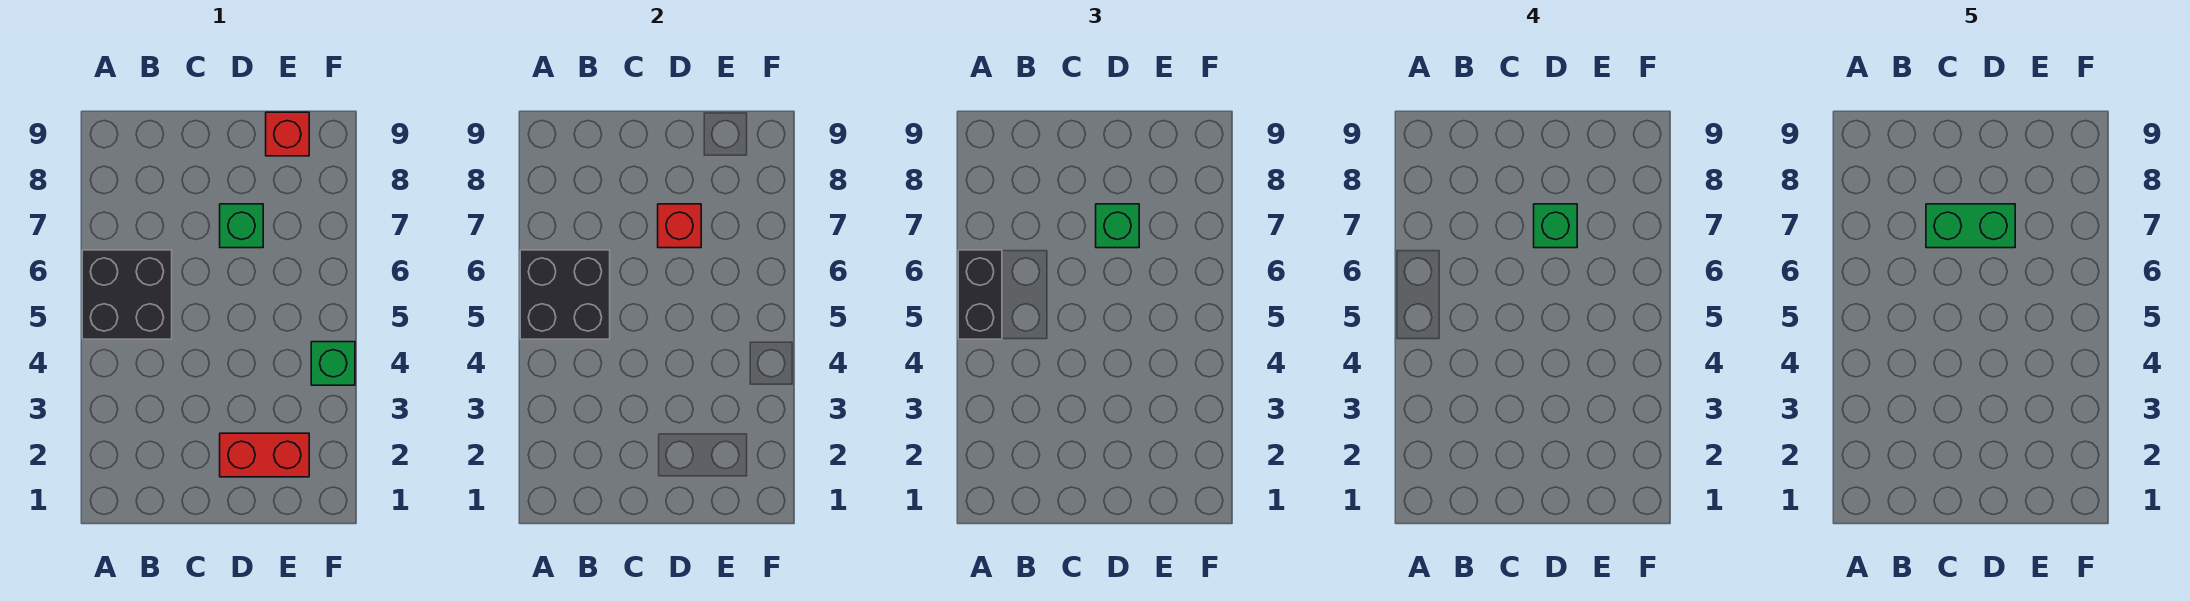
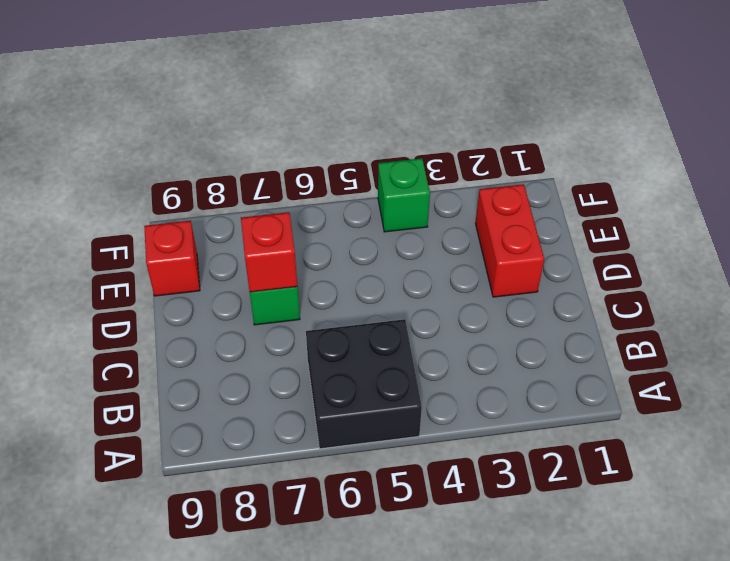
none -> black brick A5:B6 level 2
none -> black brick A5:A6 level 3

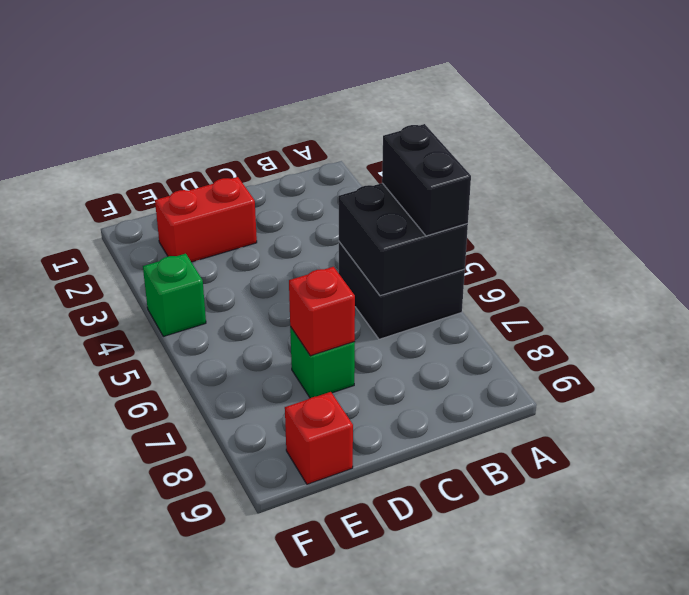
none -> green brick D7 level 3
none -> green brick D7 level 4

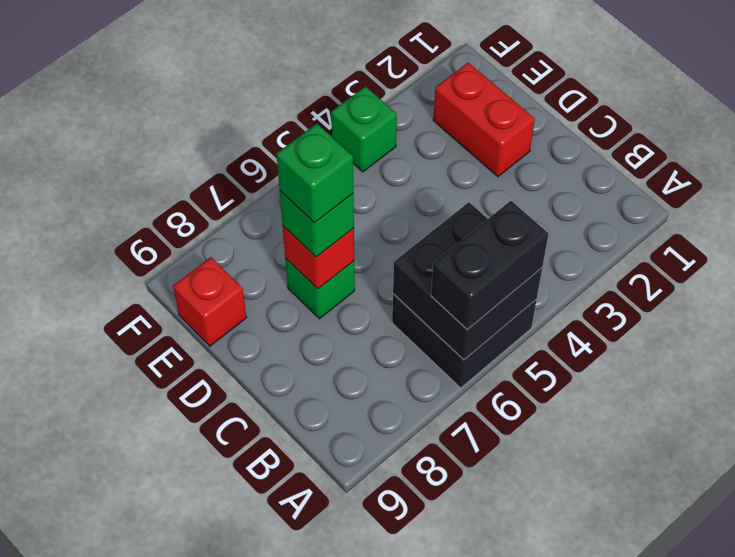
none -> green brick C7:D7 level 5

